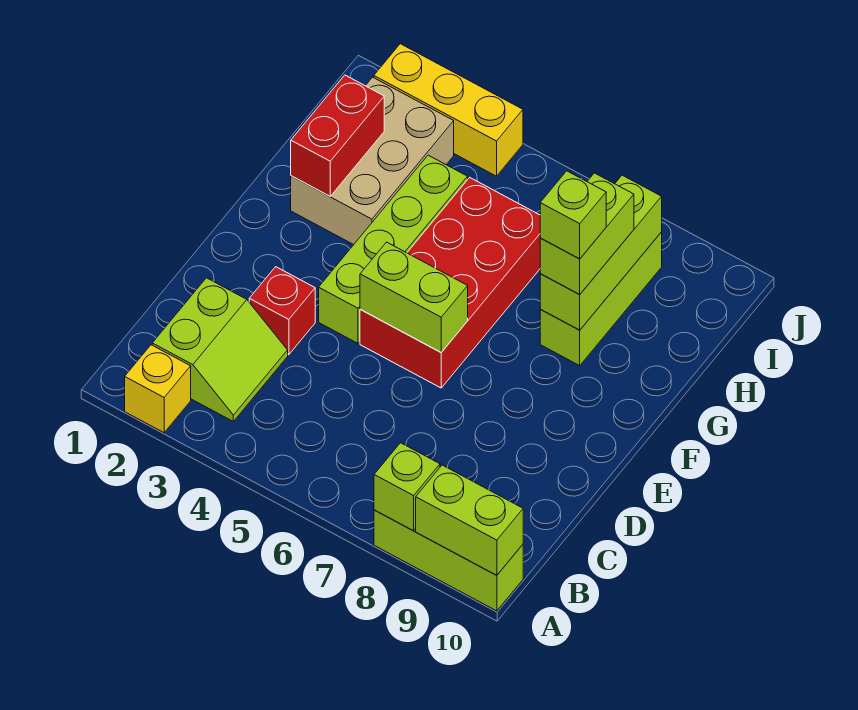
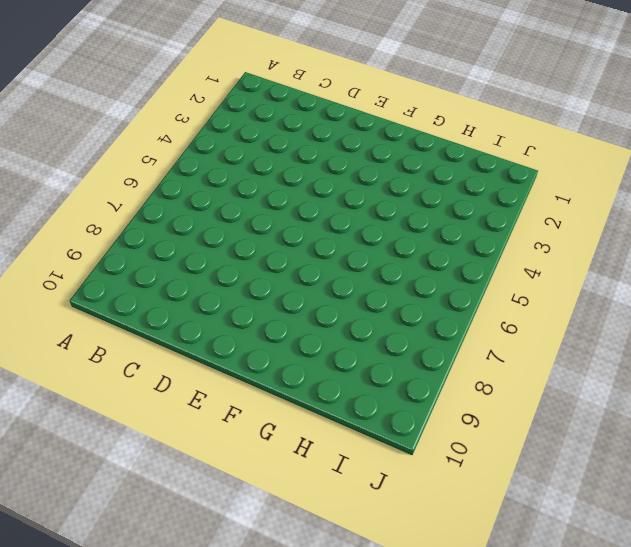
none -> yellow brick A2 level 1
none -> lime brick A8:A10 level 1
none -> lime slope B2:C3 level 1 top 2

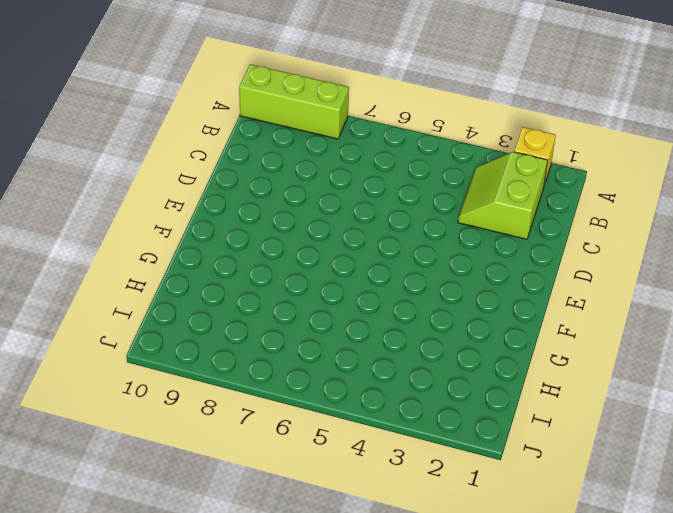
none -> red brick D3 level 1
none -> lime brick E4:H4 level 1
none -> red brick E5:H6 level 1

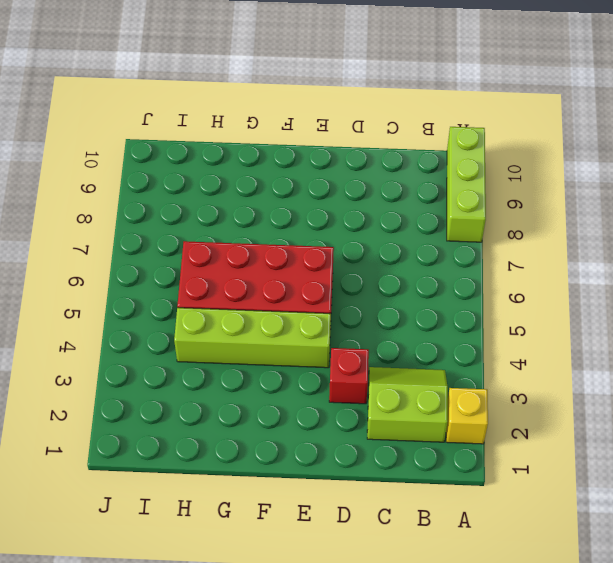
none -> tan brick G2:I3 level 1
none -> lime brick G8:I8 level 1
none -> yellow brick J2:J4 level 1

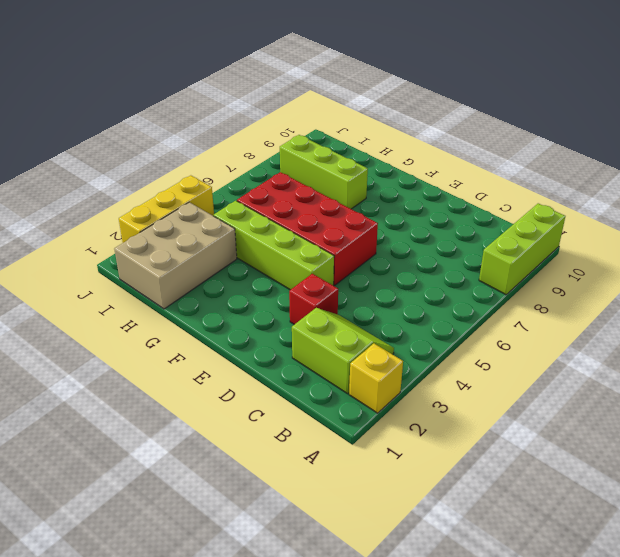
tan brick H1:I3 level 1 -> tan brick G2:I3 level 1
none -> lime brick A8 level 2
none -> lime brick A9:A10 level 2
none -> lime brick E5:E6 level 2

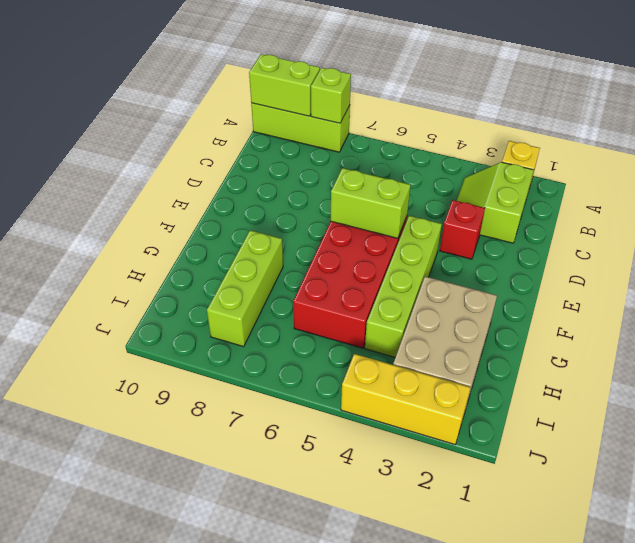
none -> red brick G2:H2 level 2
none -> lime brick G8:I8 level 2
none -> lime brick G8:H8 level 3

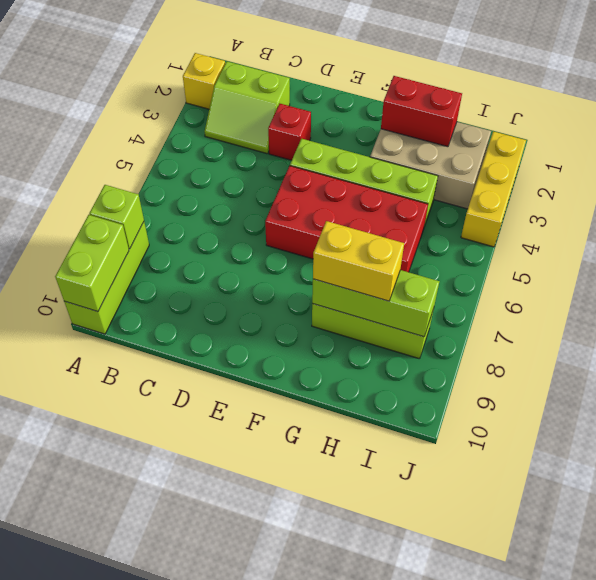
yellow brick G8:H8 level 3 -> lime brick G8:H8 level 3
none -> lime brick E5:E6 level 2
none -> lime brick G8 level 4

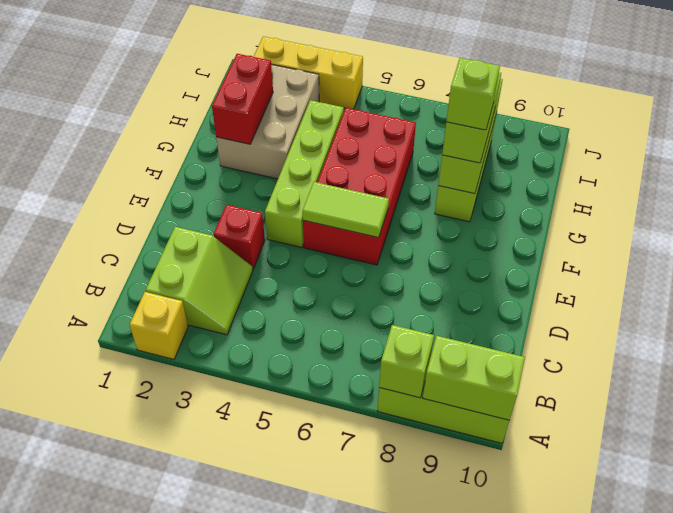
lime tile E5:E6 level 2 -> lime brick E5:E6 level 2

